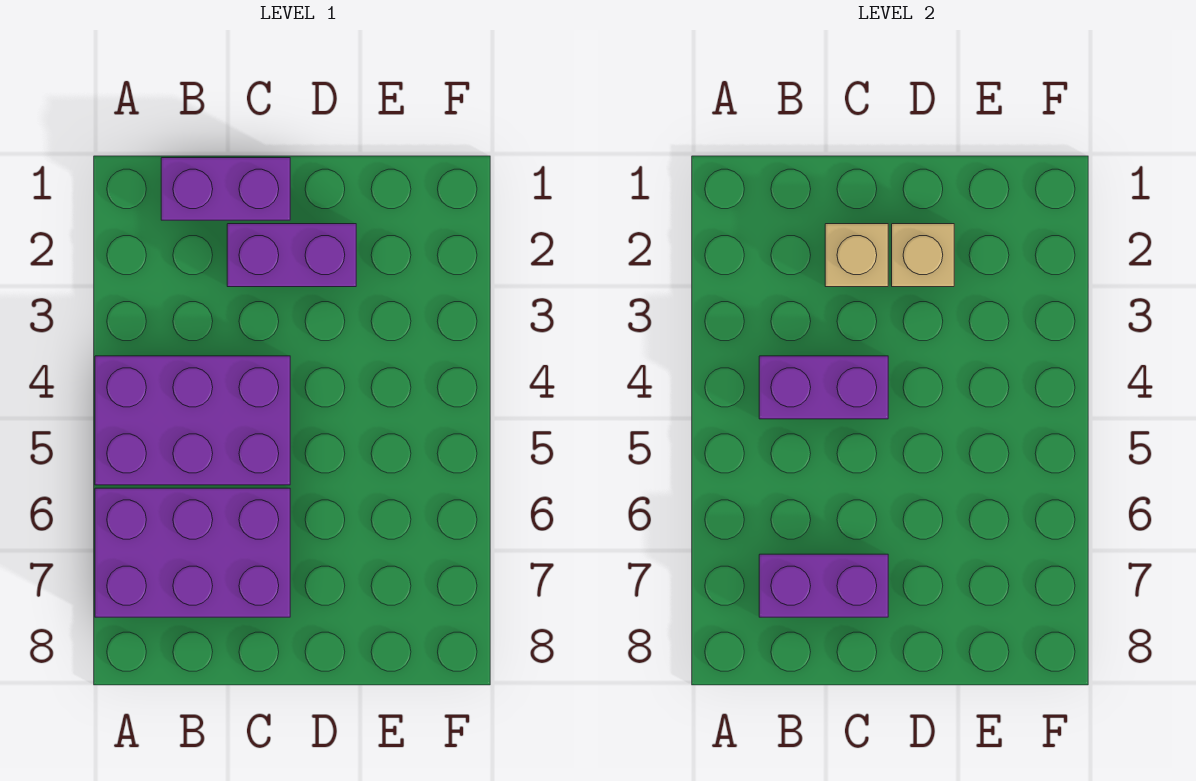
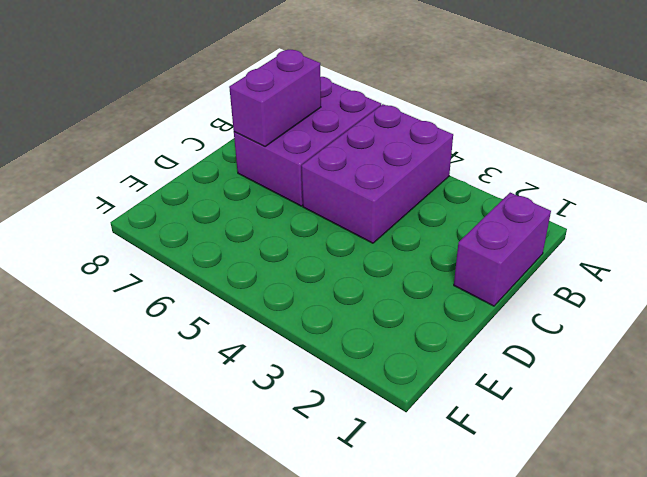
none -> purple brick C2:D2 level 1
none -> purple brick B4:C4 level 2

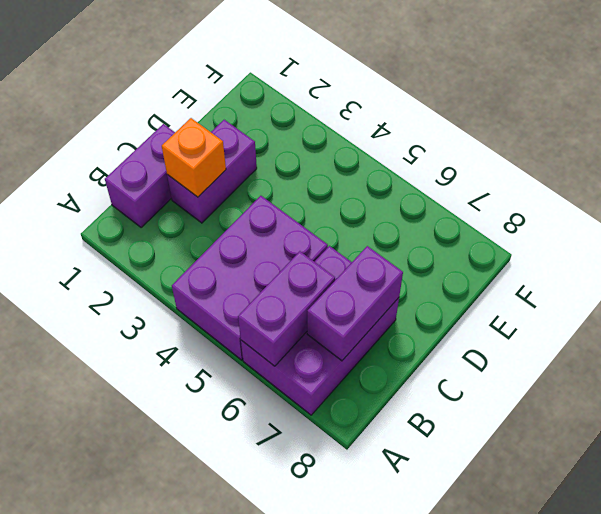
purple brick A6:B6 level 2 -> purple brick B4:C4 level 2
orange brick C2 level 2 -> tan brick C2 level 2
none -> tan brick D2 level 2

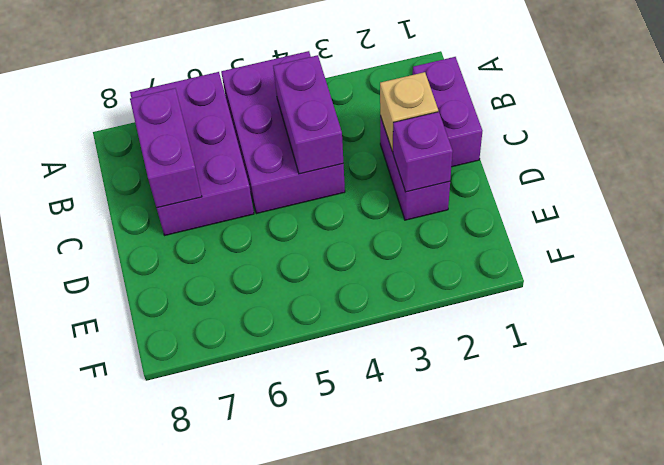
purple brick D2 level 2 -> tan brick D2 level 2

